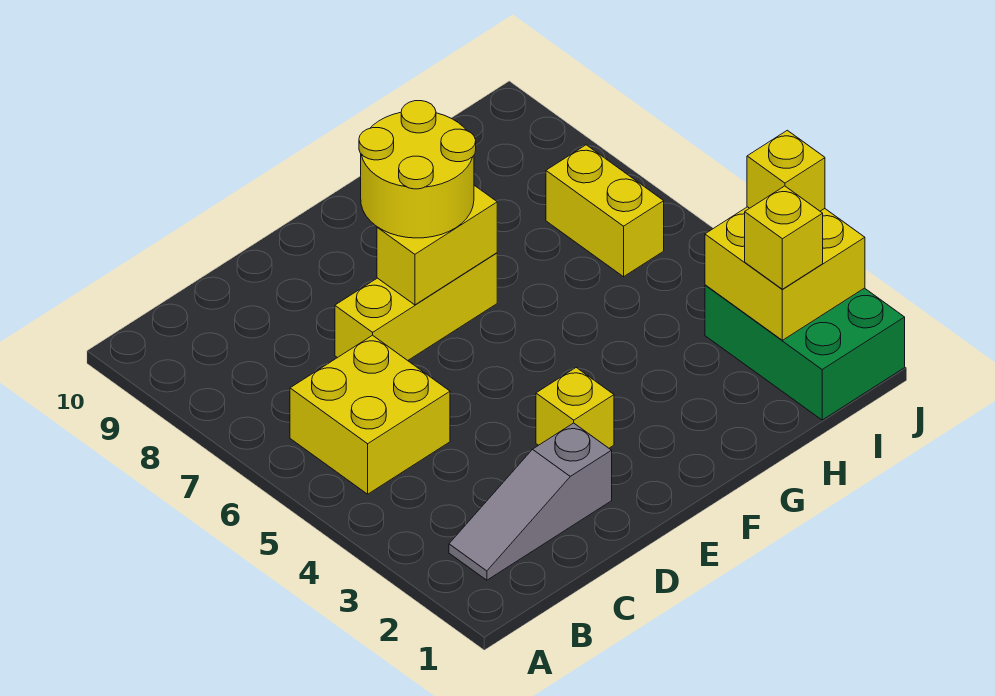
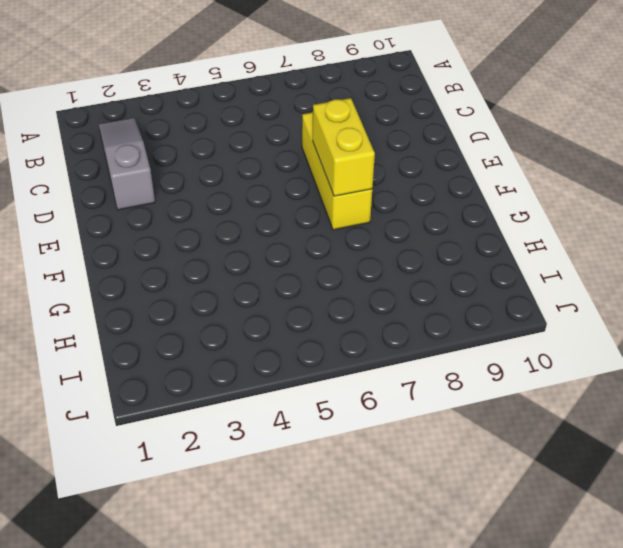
none -> yellow brick B5:C6 level 1
none -> yellow brick E3 level 1

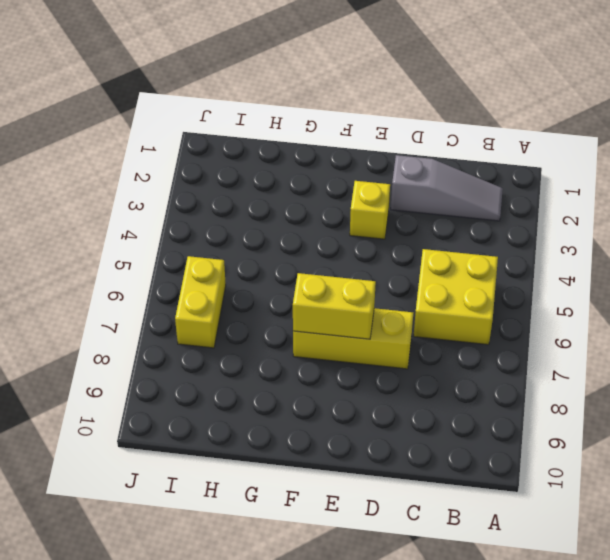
none -> green brick I1:J3 level 1
none -> yellow brick I2:J3 level 2

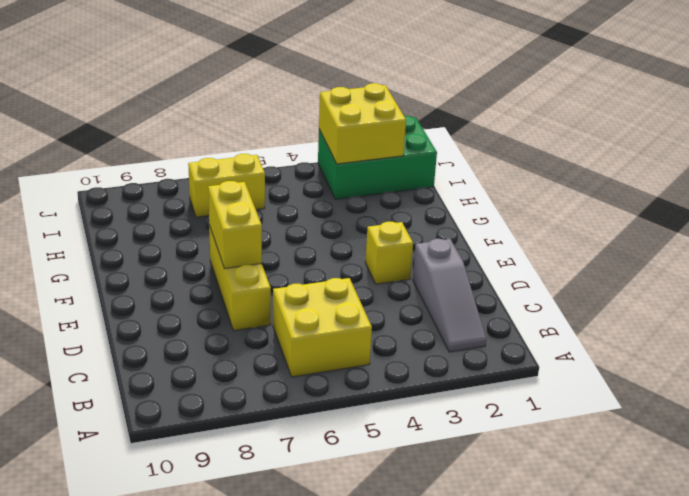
none -> yellow round brick E7:F8 level 3
none -> yellow brick I2 level 3

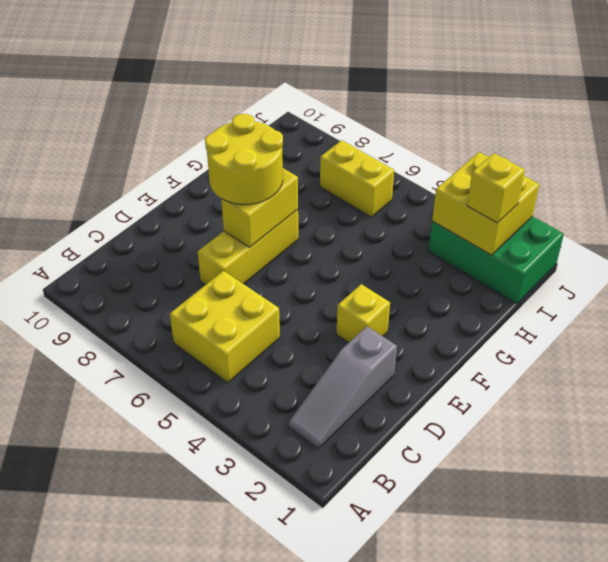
none -> yellow brick J3 level 3

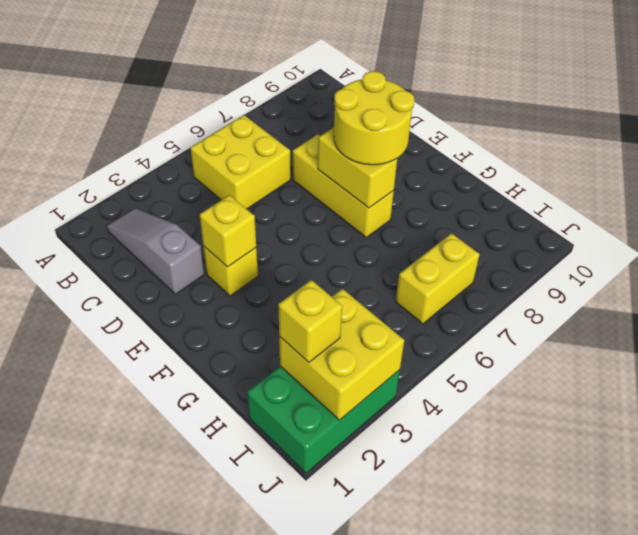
yellow brick E3 level 2 -> yellow brick J3 level 3

